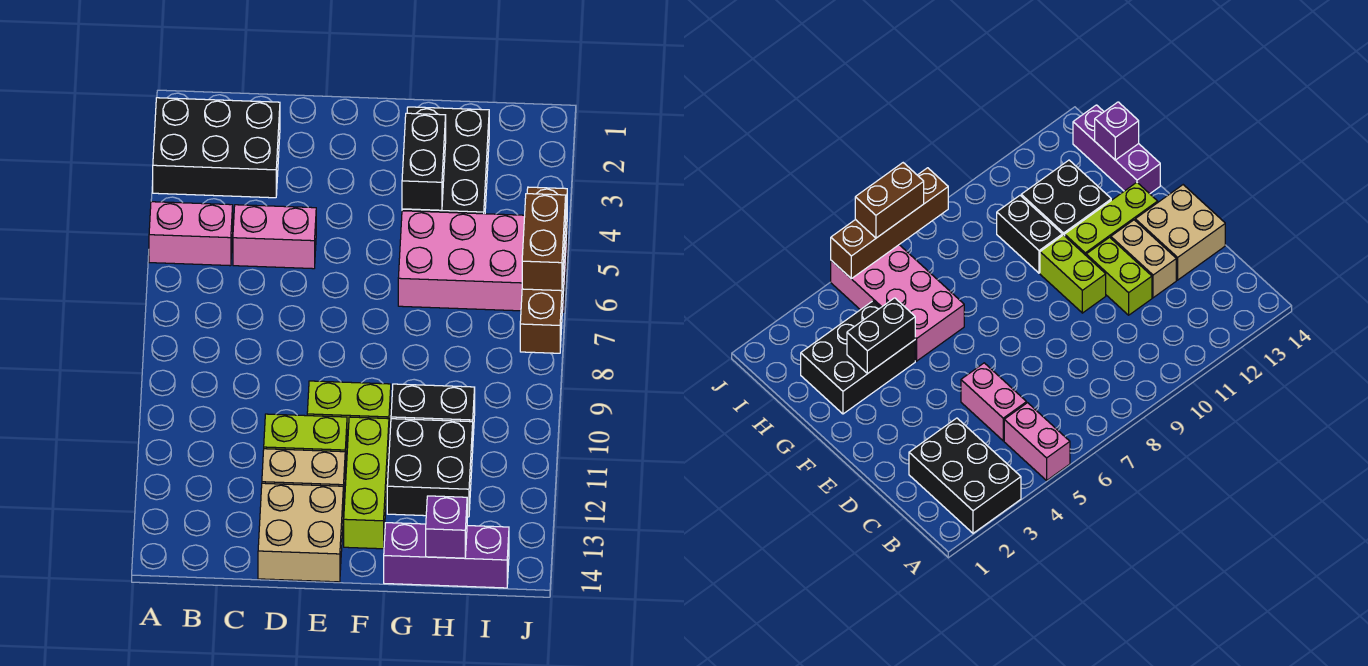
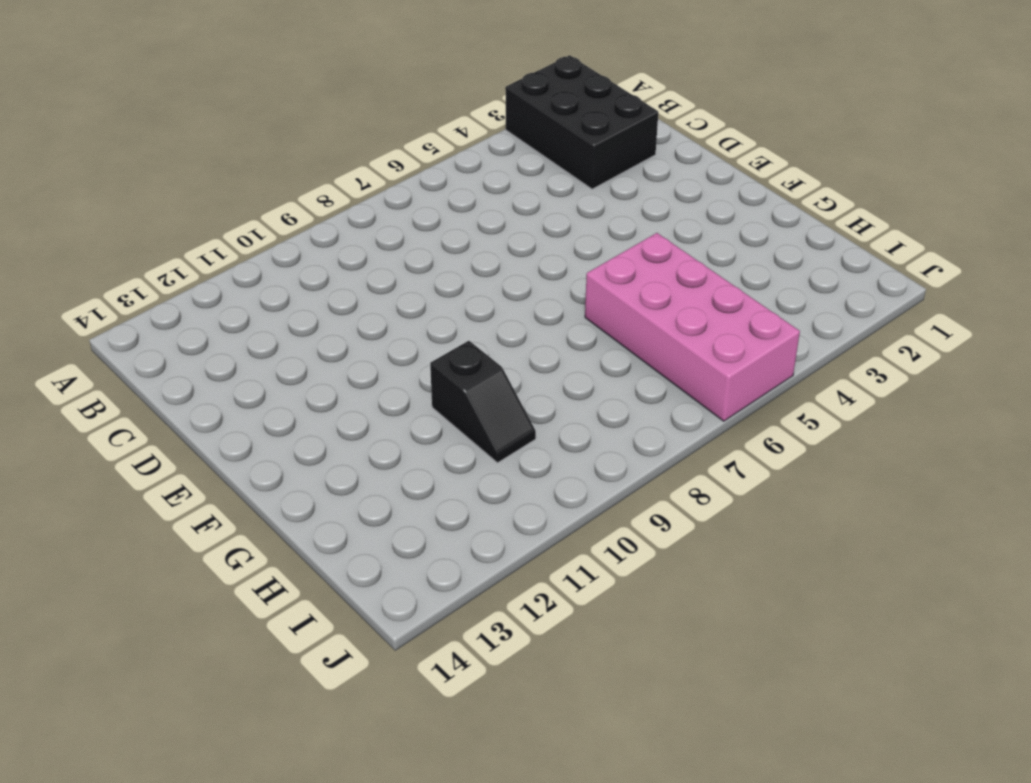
black slope G10:H10 level 1 top G -> black brick G10:H10 level 1
none -> pink brick A5:B5 level 1
none -> pink brick C5:D5 level 1
none -> lime brick D11:E11 level 1

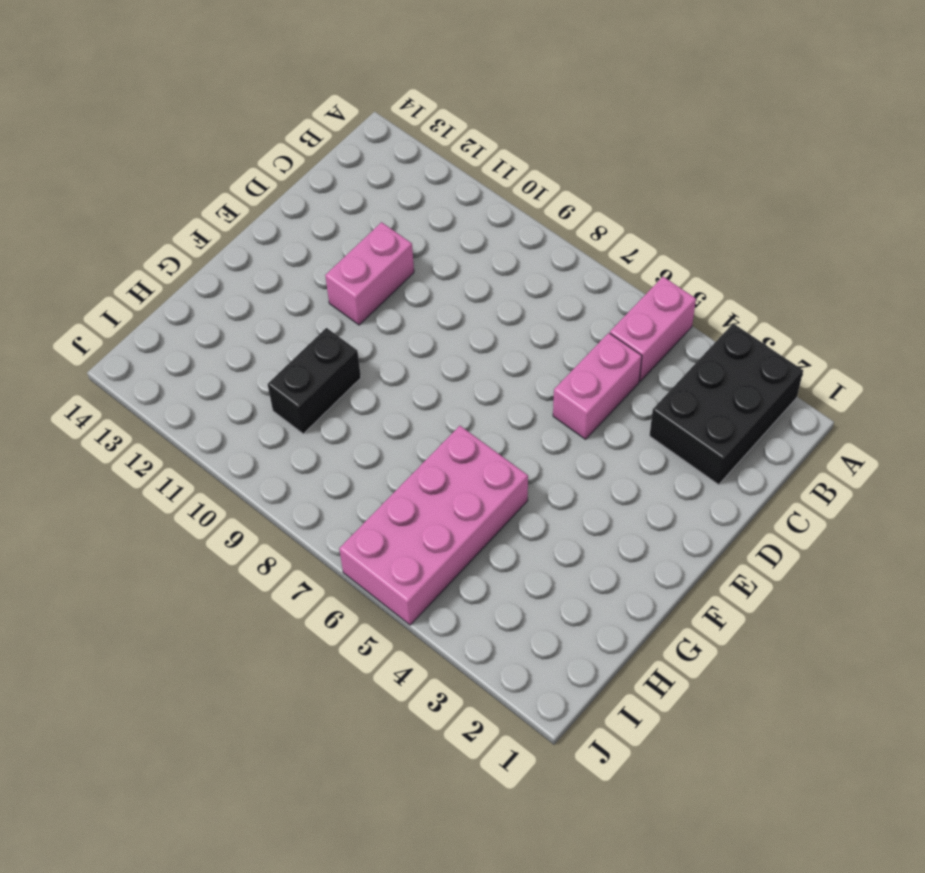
pink brick D11:E11 level 1 -> lime brick D11:E11 level 1
none -> tan brick D12:E12 level 1
none -> tan brick D13:E14 level 1
none -> lime brick E10:F10 level 1

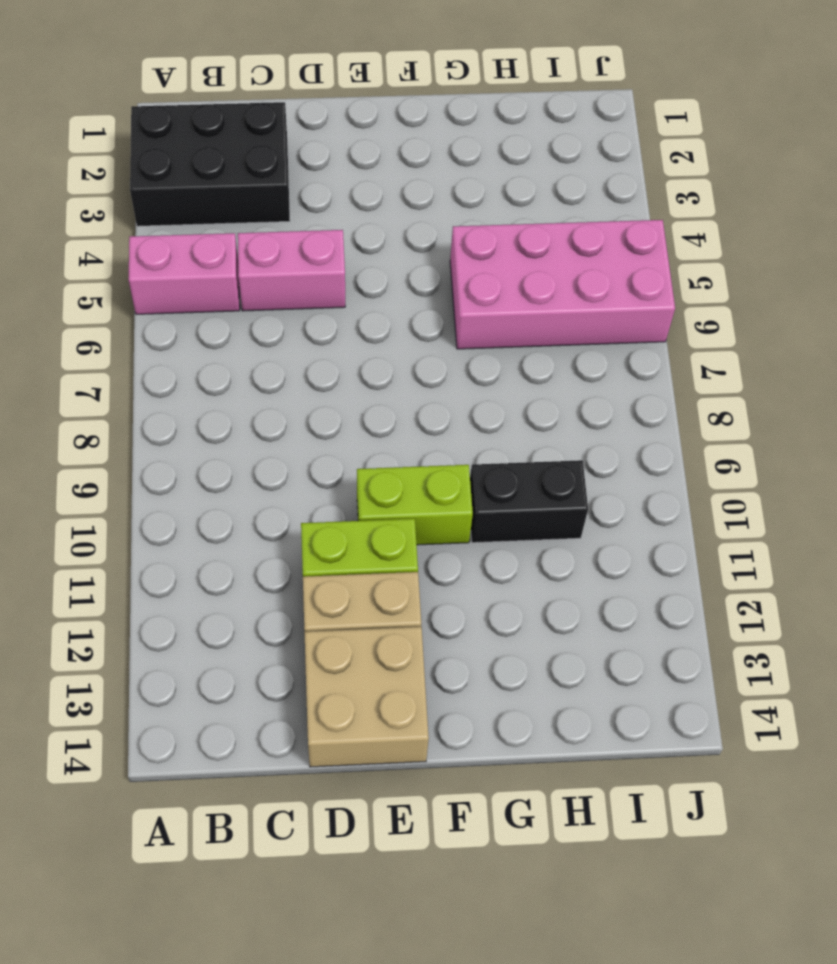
none -> lime brick F11:F13 level 1
none -> black brick G2:H4 level 1
none -> black brick G11:H12 level 1

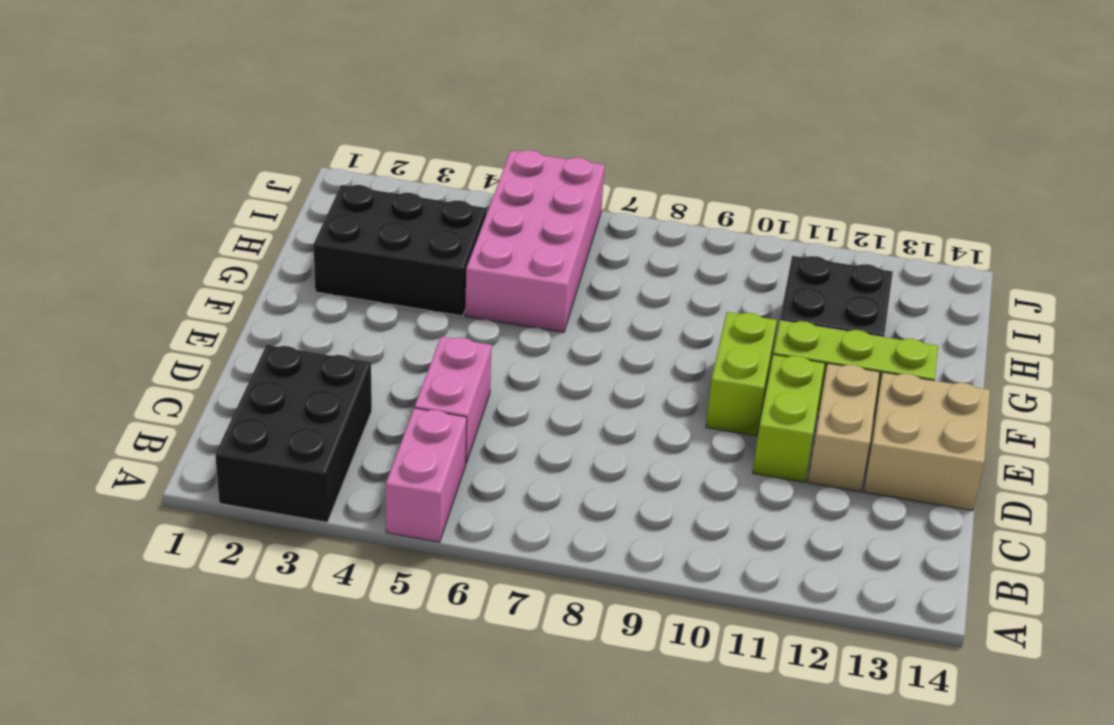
none -> black brick G10:H10 level 1
none -> purple brick G14:I14 level 1
none -> black brick G3:G4 level 2

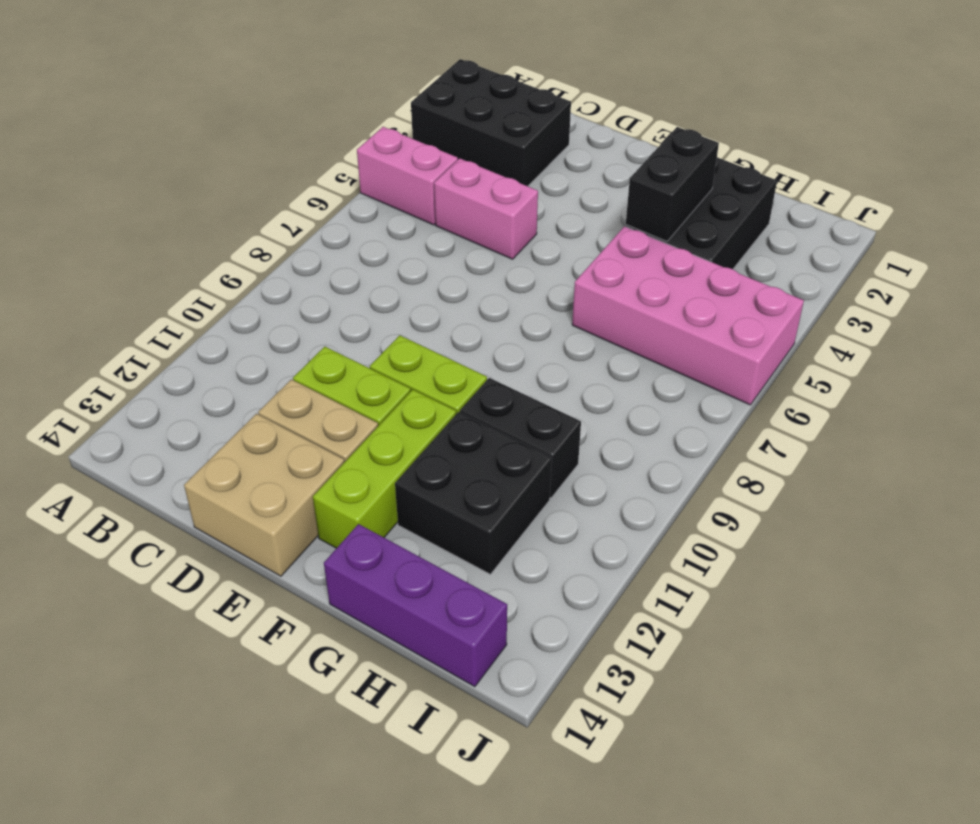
none -> purple brick H14 level 2
none -> brown brick J5:J8 level 2
none -> brown brick J6:J7 level 3

